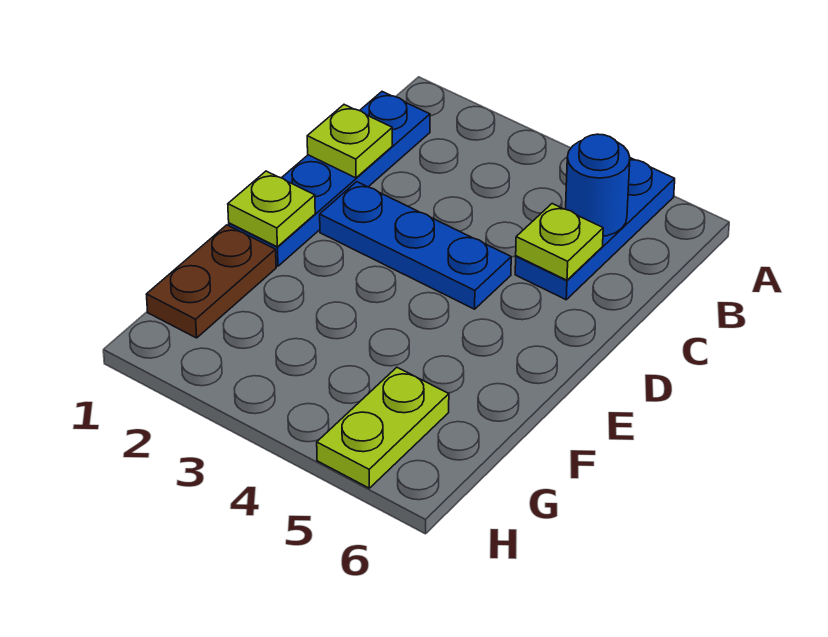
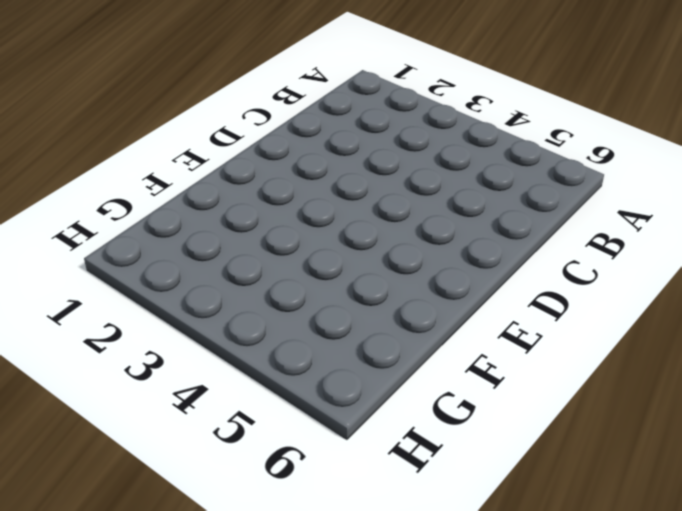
none -> blue plate A5:C5 level 1
none -> blue plate B1:E1 level 1

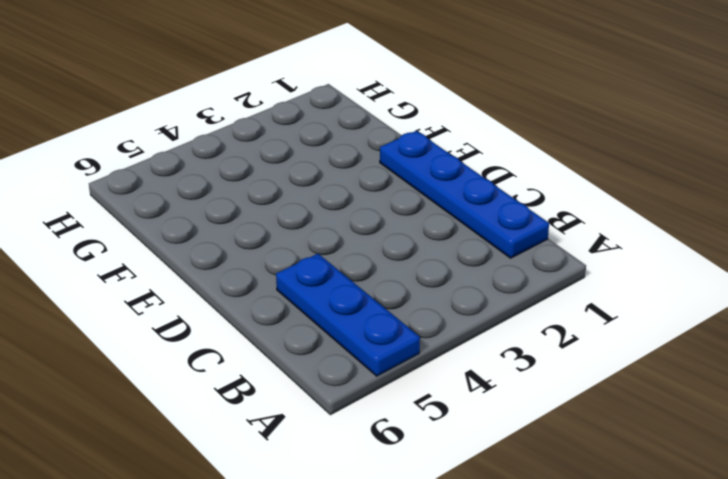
none -> blue plate D2:D4 level 1
none -> brown plate F1:G1 level 1

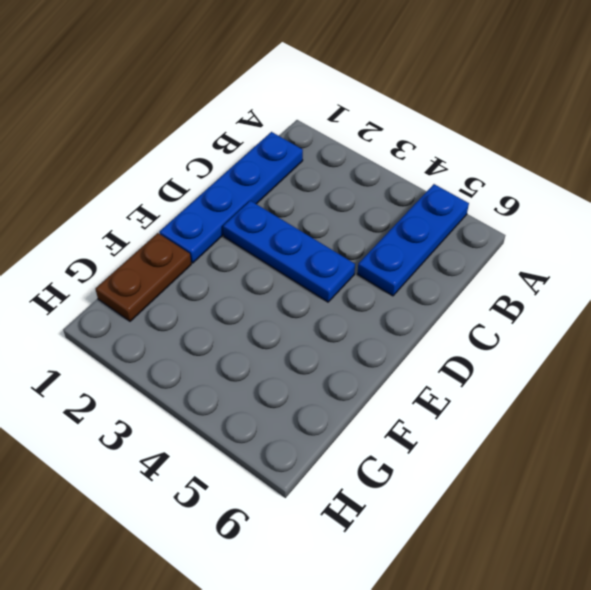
none -> lime plate G5:H5 level 1
none -> blue round brick B5 level 2

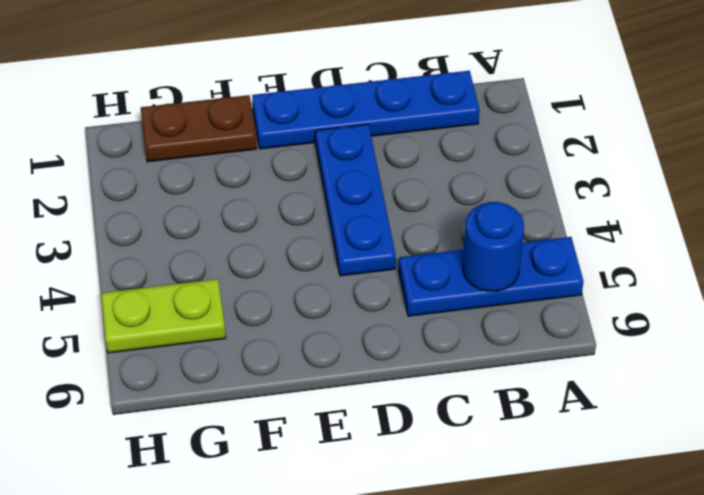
none -> lime plate C1 level 2
none -> lime plate C5 level 2

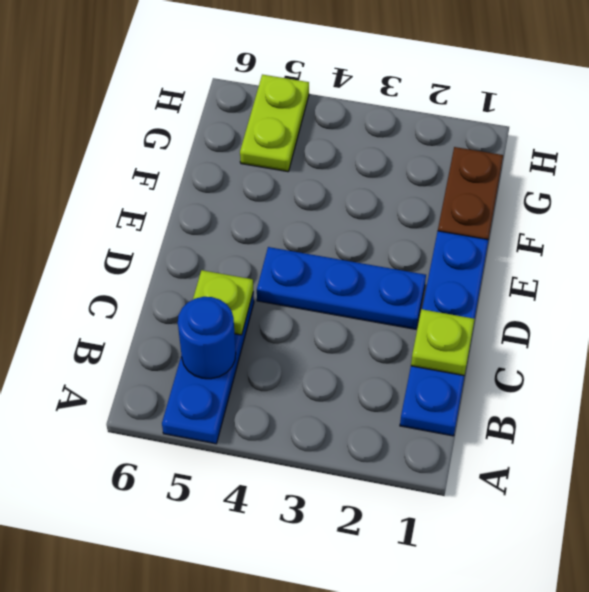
none -> lime plate E1 level 2

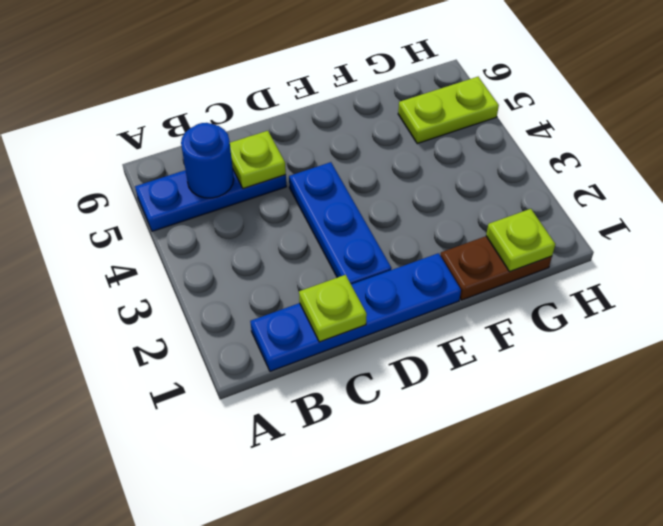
lime plate G1 level 2 -> lime plate E1 level 2

